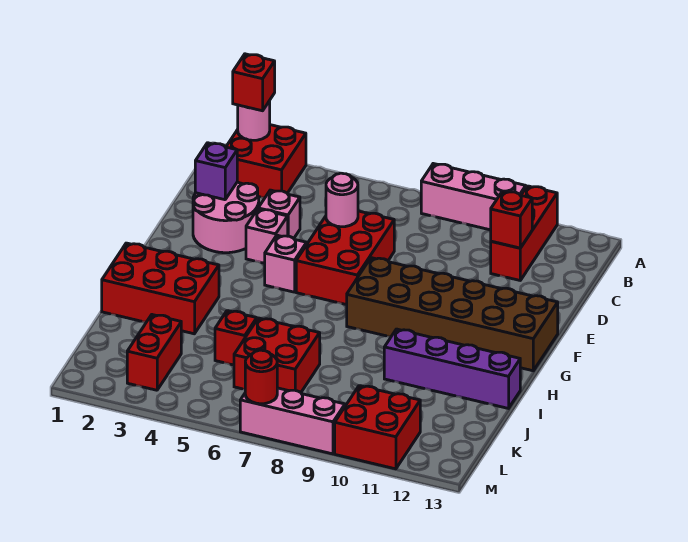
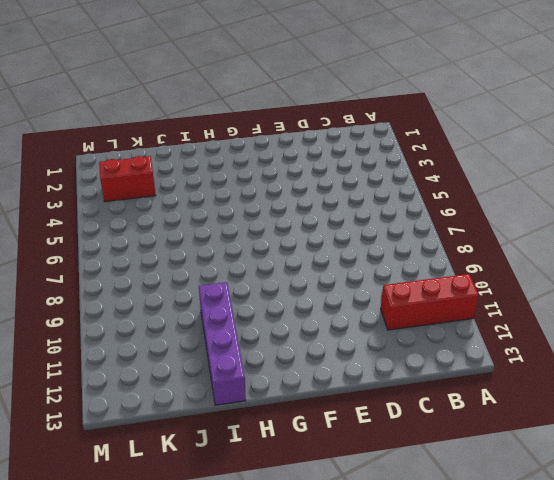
none -> red brick A2:B3 level 1
none -> pink brick A8:A10 level 1
none -> pink round brick D2:E3 level 1

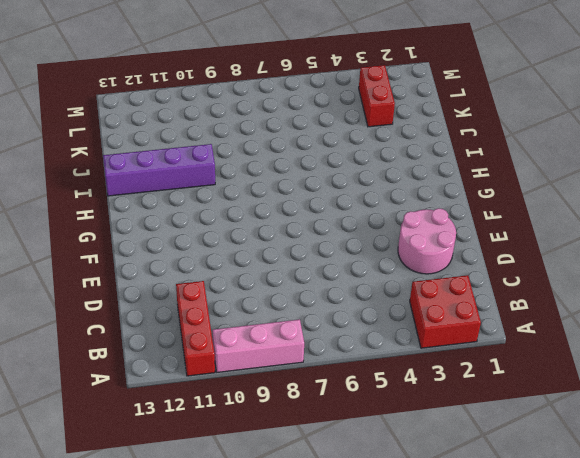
none -> pink brick D4 level 1
none -> red brick D6:F7 level 1
none -> pink brick E4 level 1

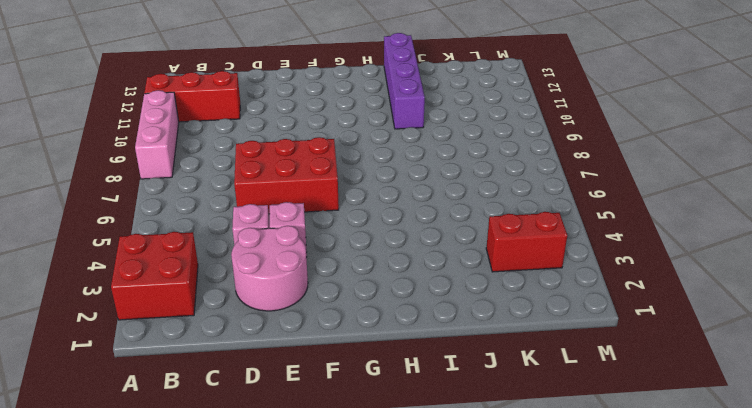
none -> pink brick F5 level 1
none -> brown brick F8:G13 level 1
none -> red brick H1:I3 level 1

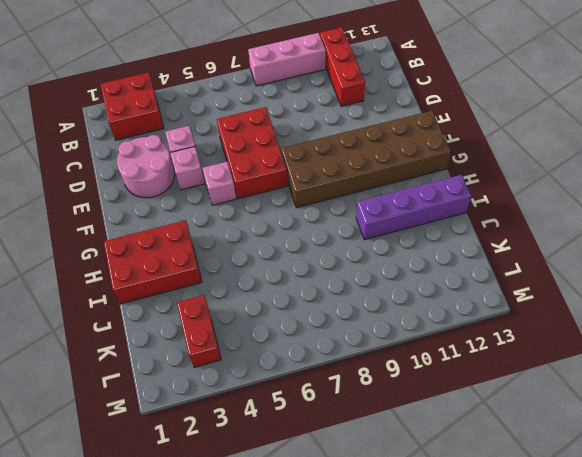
none -> red brick J5 level 1
none -> red brick J6:K7 level 1
none -> red brick L10:M11 level 1

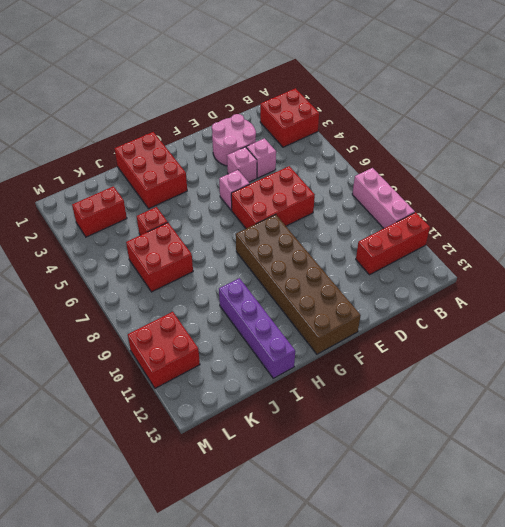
none -> pink brick M7:M9 level 1
none -> pink round brick A2 level 2
none -> red brick C11 level 2

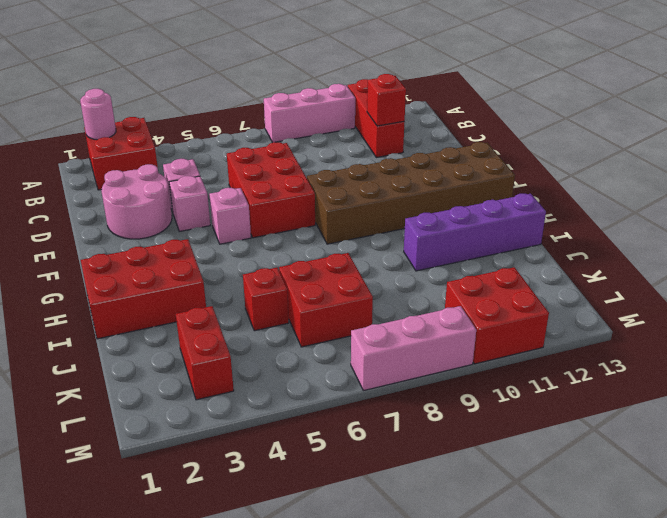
none -> purple brick D2 level 2
none -> pink round brick D6 level 2
none -> red round brick M7 level 2

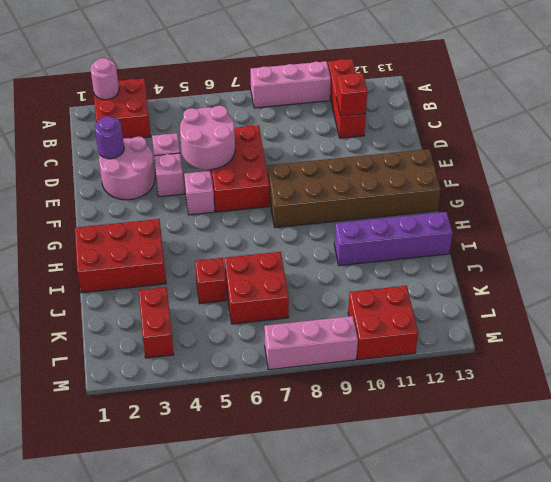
purple round brick D2 level 2 -> purple brick D2 level 2
pink round brick D5:E6 level 2 -> pink round brick D6 level 2
none -> red round brick M7 level 2
none -> red brick A2 level 3

